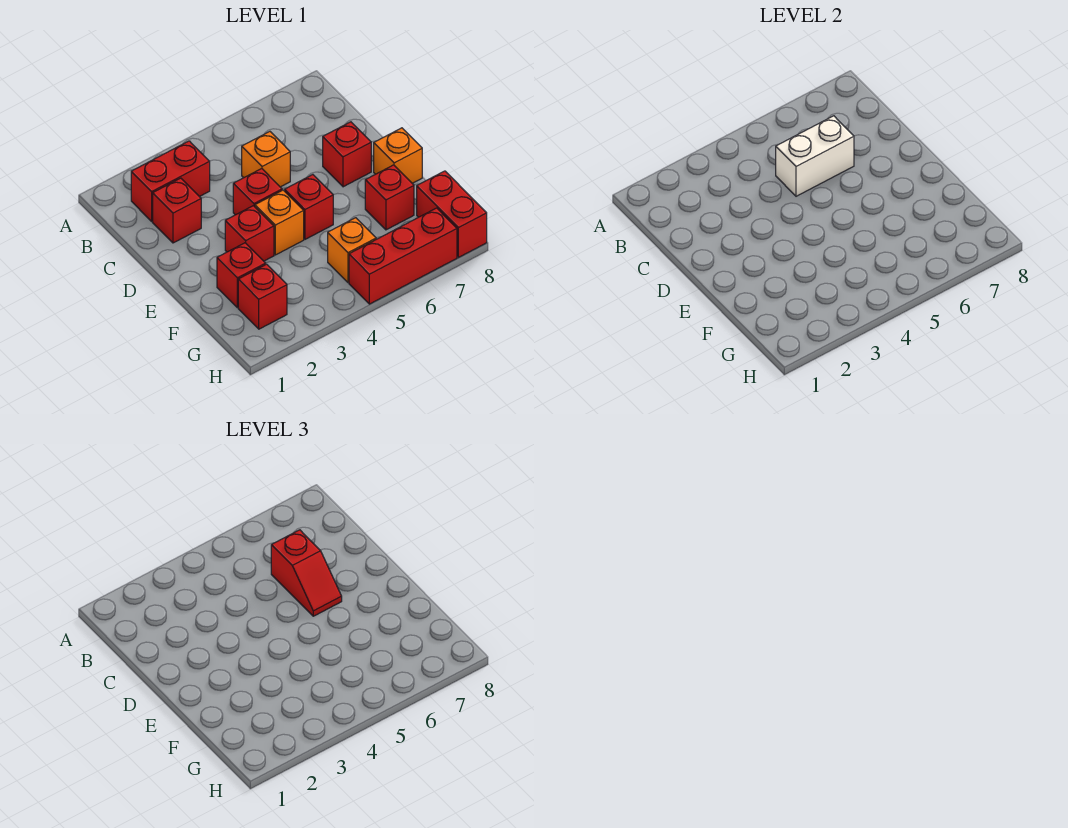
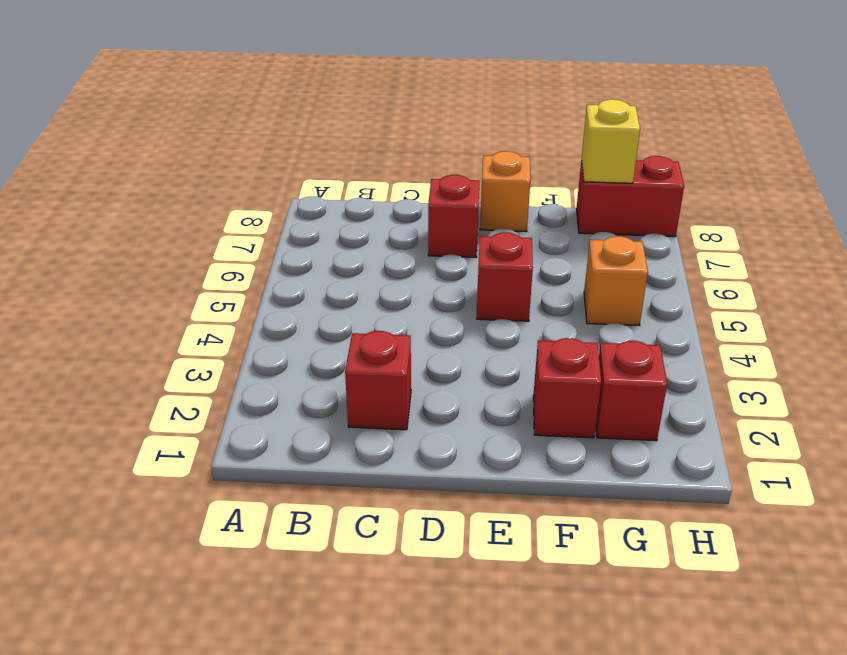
yellow brick G8 level 2 -> none
none -> red brick B2:B3 level 1
none -> orange brick C5 level 1
none -> red brick D4 level 1

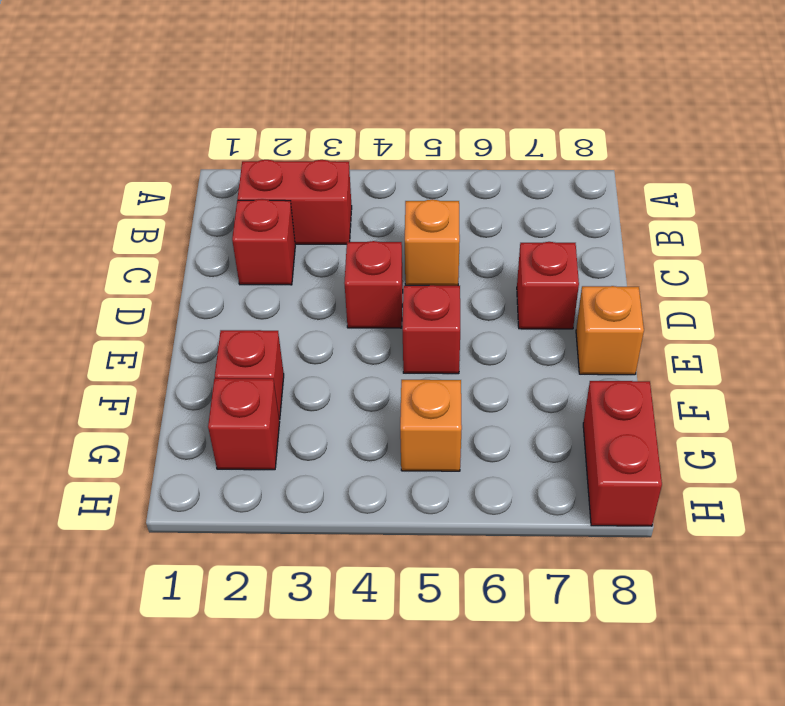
none -> red brick E3 level 1
none -> orange brick E4 level 1
none -> red brick F7 level 1

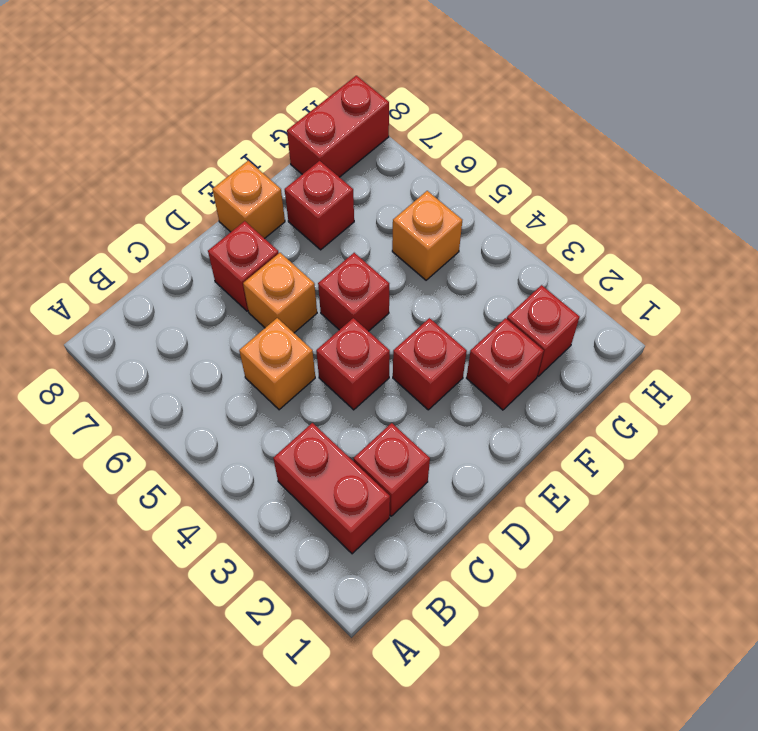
orange brick D6 level 1 -> orange brick E4 level 1
none -> red brick H5:H7 level 1
none -> white brick C5:C6 level 2
none -> red slope C6:D6 level 3 top C

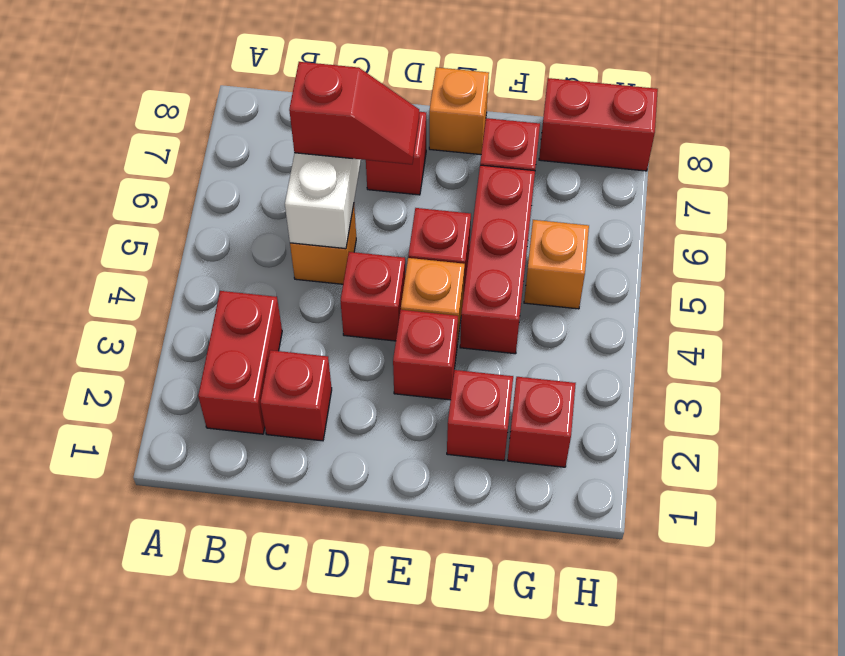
red brick F4:F6 level 1 -> red brick H5:H7 level 1

